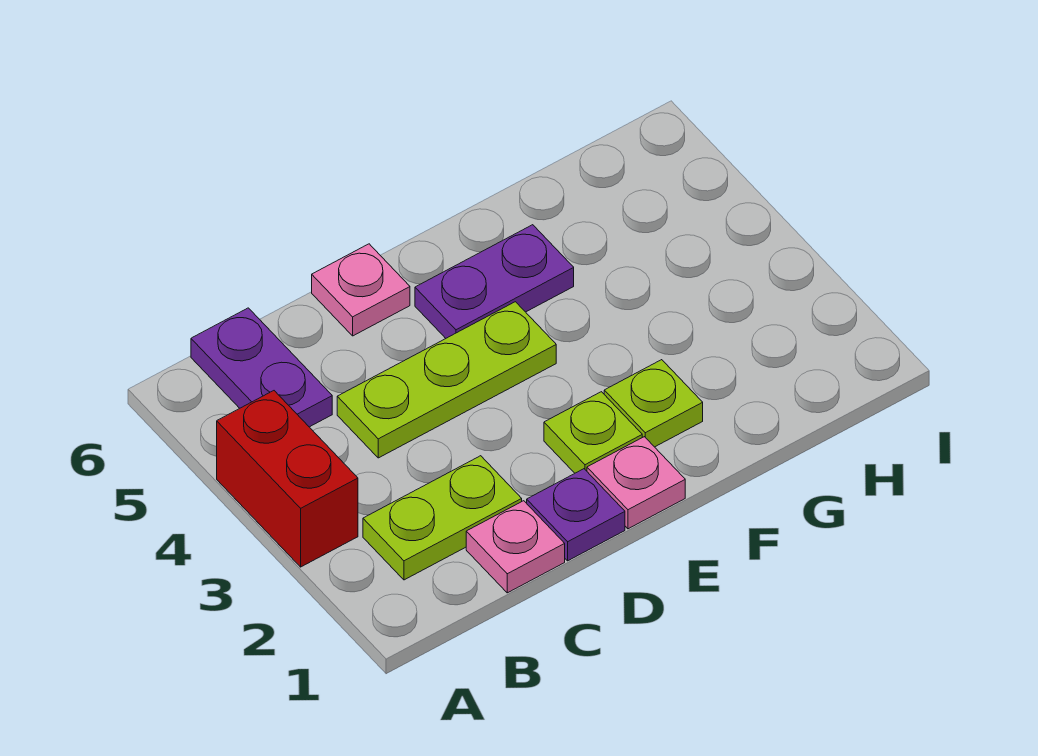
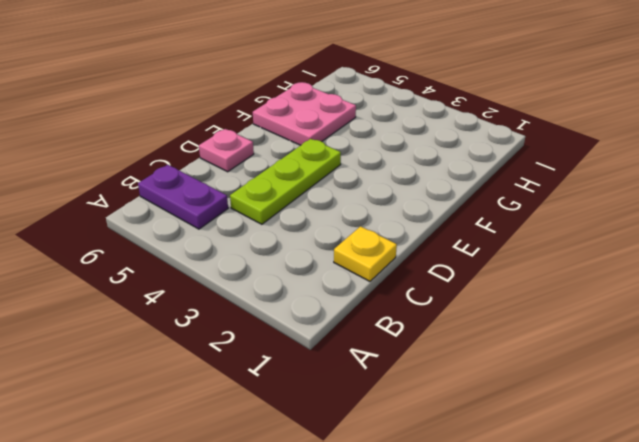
yellow plate C1 level 1 -> pink plate C1 level 1
pink plate F5:G6 level 1 -> purple plate E5:F5 level 1
none -> red brick A3:A4 level 1
none -> lime plate B2:C2 level 1

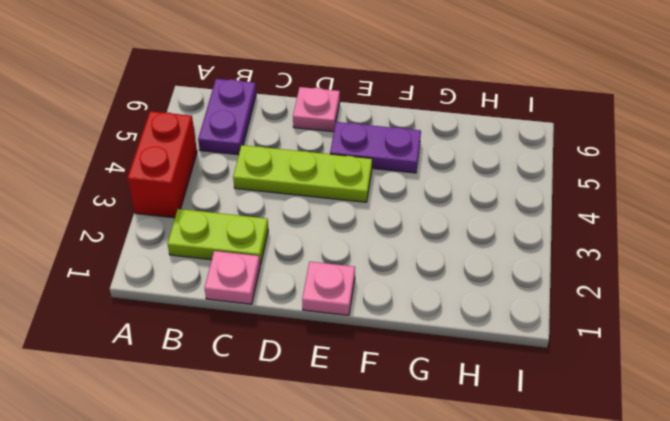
none -> purple plate D1 level 1
none -> lime plate E2 level 1

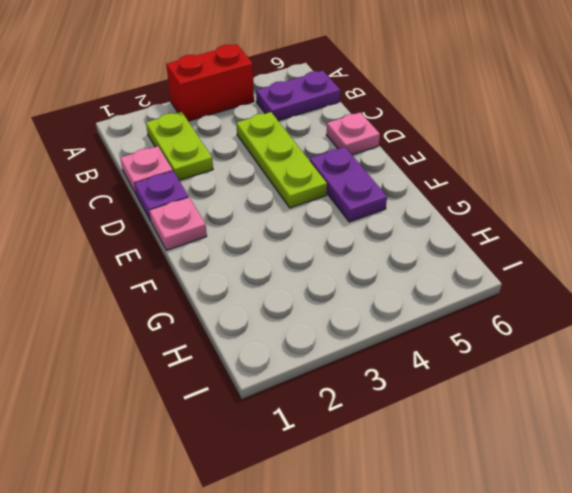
none -> lime plate E2 level 1
none -> lime plate F2 level 1

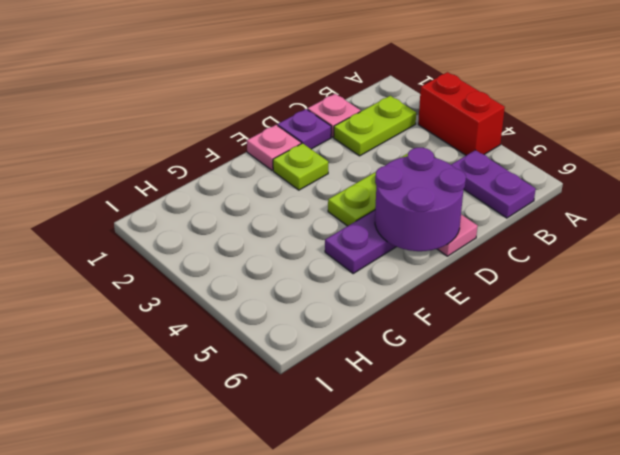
purple round brick D5:E6 level 2 -> none
none -> lime plate F2 level 1

